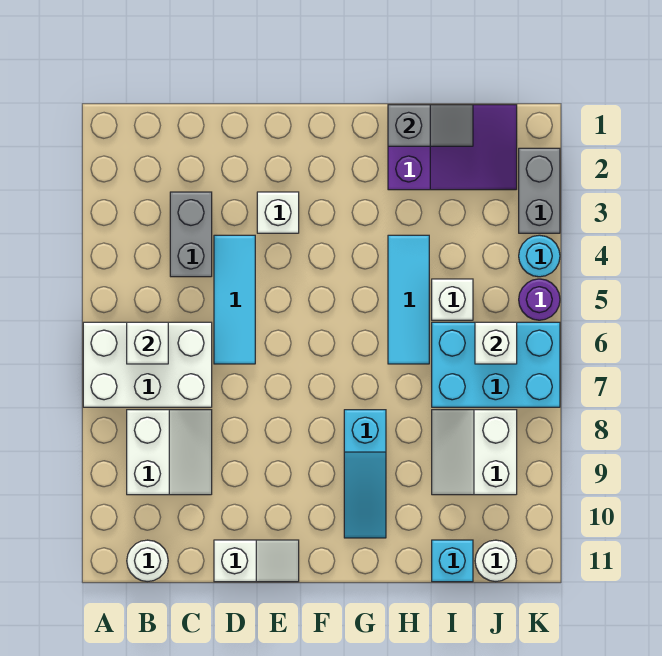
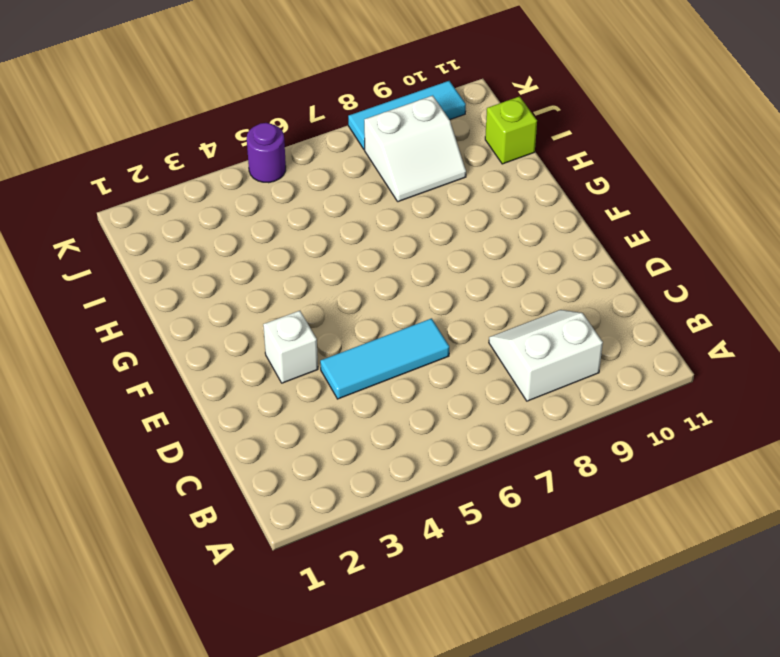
lime brick I11 level 1 -> cyan brick I11 level 1
cyan tile K8:K10 level 1 -> cyan tile H4:H6 level 1
none -> white brick A6:C7 level 1
none -> white round brick B11 level 1
none -> grey brick C3:C4 level 1

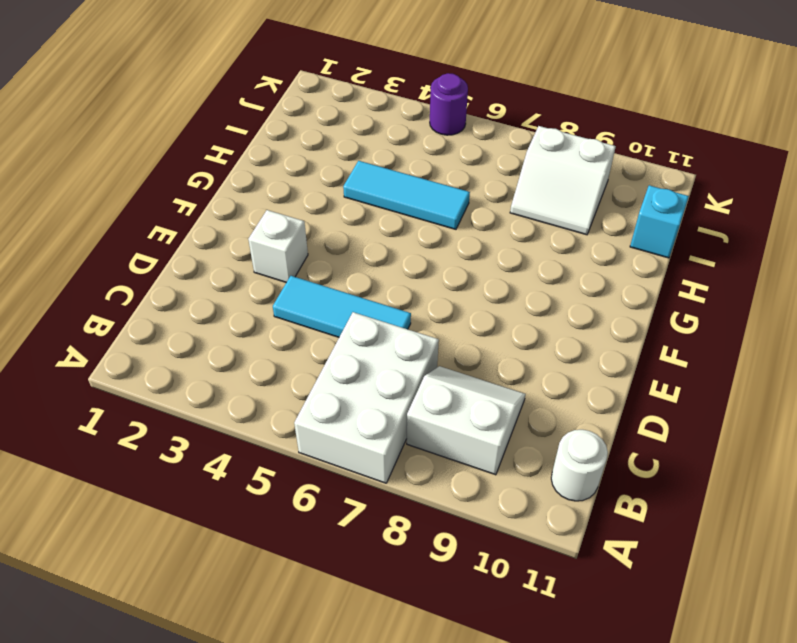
none -> grey brick C3:C4 level 1
none -> white slope D11:E11 level 1 top D
none -> cyan slope G8:G10 level 1 top 8

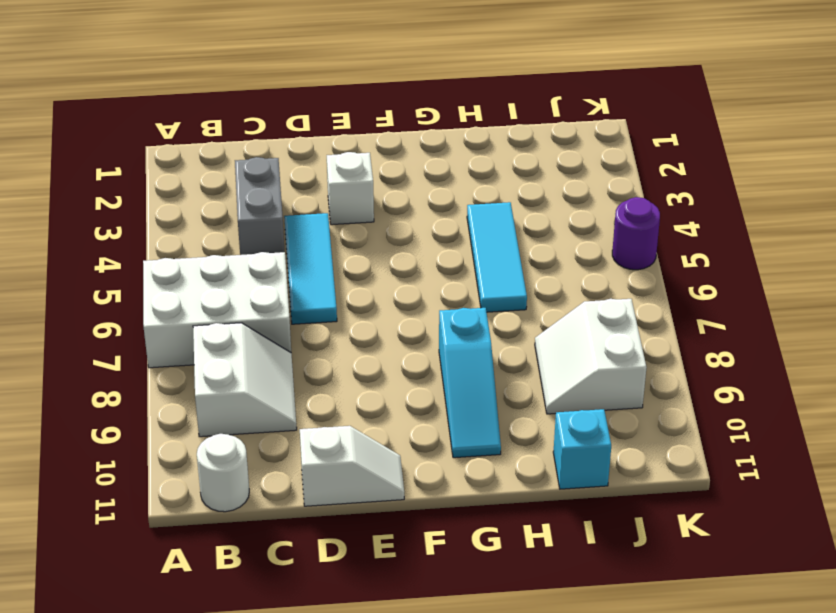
none -> purple slope H1:J2 level 1 top H
none -> white brick I5 level 1
none -> cyan brick I6:K7 level 1

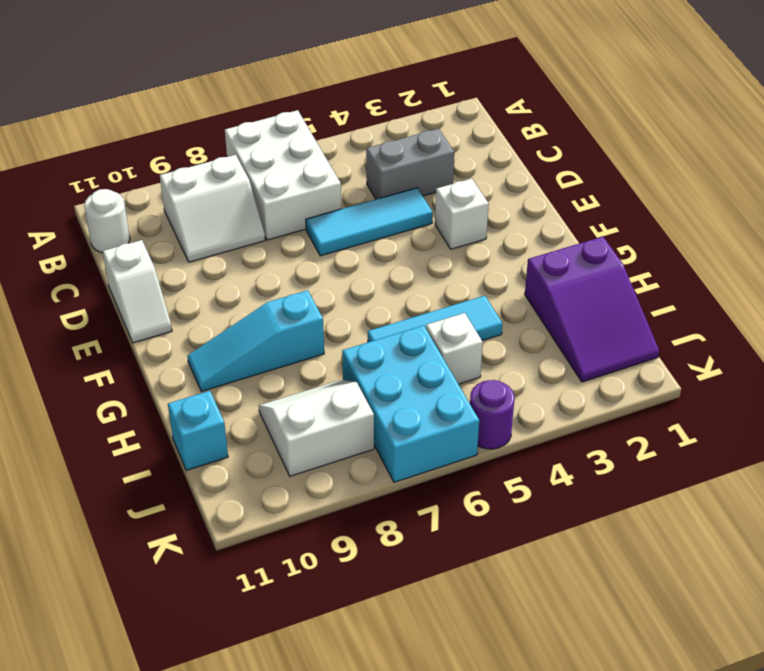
none -> white round brick J11 level 1
none -> grey brick K2:K3 level 1
none -> cyan round brick K4 level 1

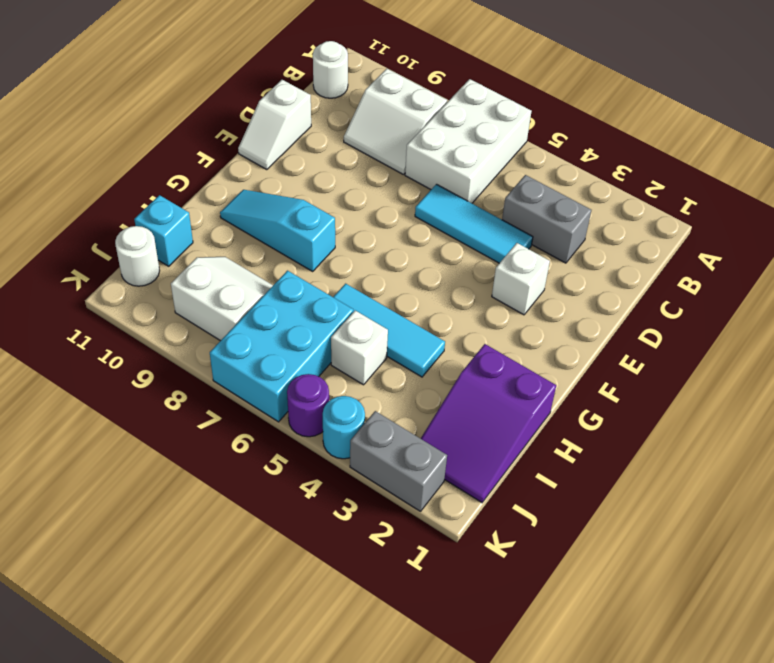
none -> white brick B6 level 2
none -> grey slope H1:I1 level 2 top H
none -> white brick J6 level 2

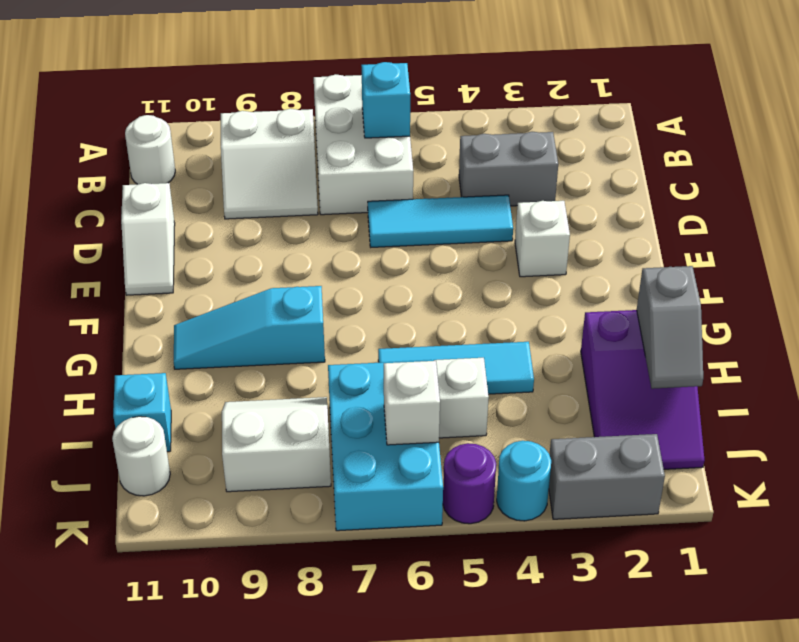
cyan brick B6 level 2 -> white brick B6 level 2

